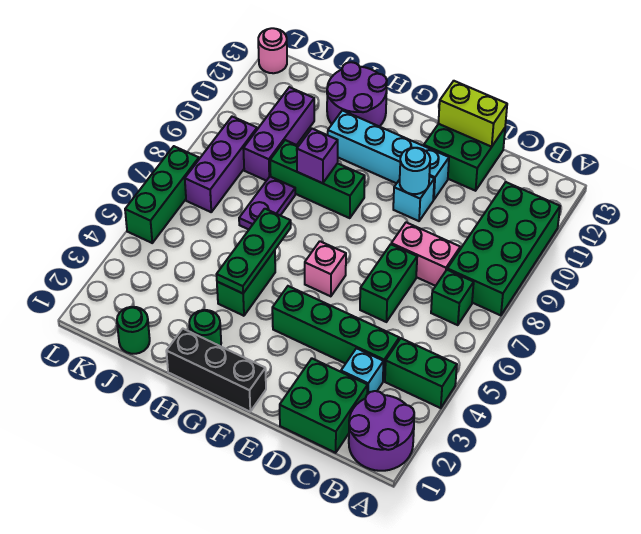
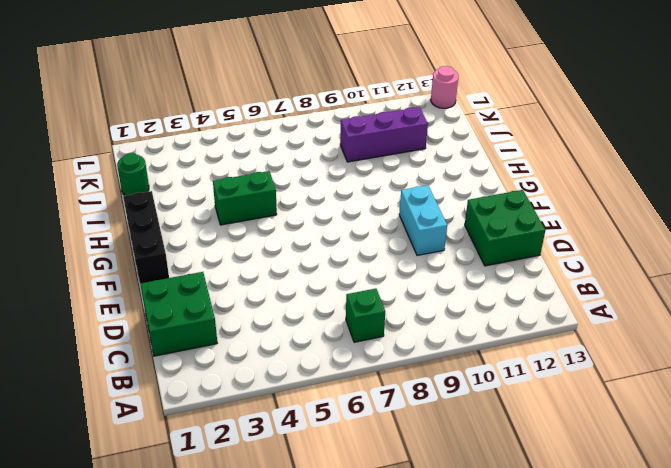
cyan brick E10:F10 level 1 -> cyan brick E10 level 1
none -> purple round brick A1:B2 level 1
none -> green brick A4:B4 level 1
none -> green brick A8:B11 level 1

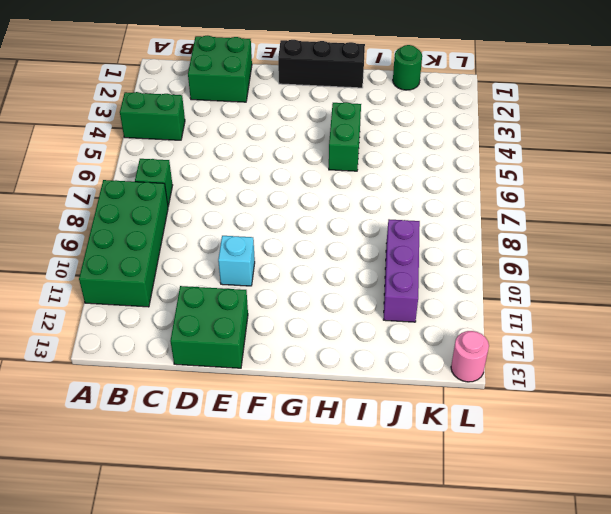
none -> purple round brick A1:B2 level 1
none -> cyan brick C3 level 1
none -> green brick C4:F4 level 1

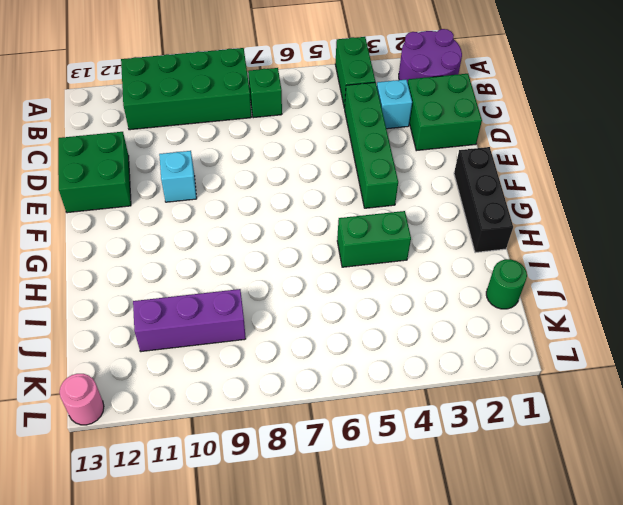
none -> pink brick C8:D8 level 1
none -> green brick D6:D7 level 1
none -> cyan brick E11:H11 level 1

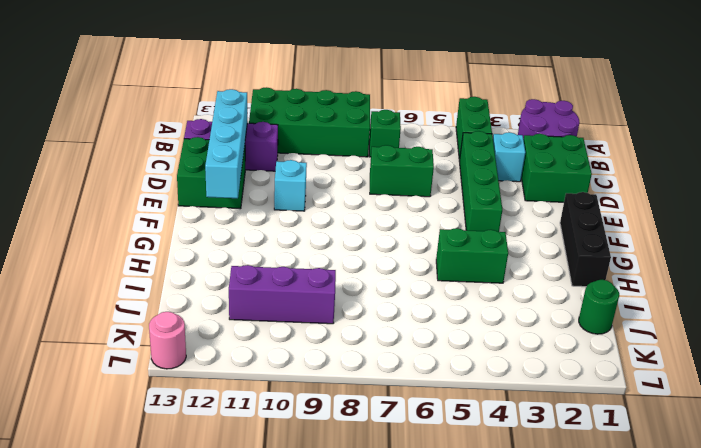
purple brick C11:C13 level 1 -> purple brick K7:K9 level 1
cyan brick C12:F12 level 2 -> cyan brick E11:H11 level 1
none -> pink brick C8:D8 level 1
none -> pink brick F6 level 1
none -> green brick G9:I9 level 1

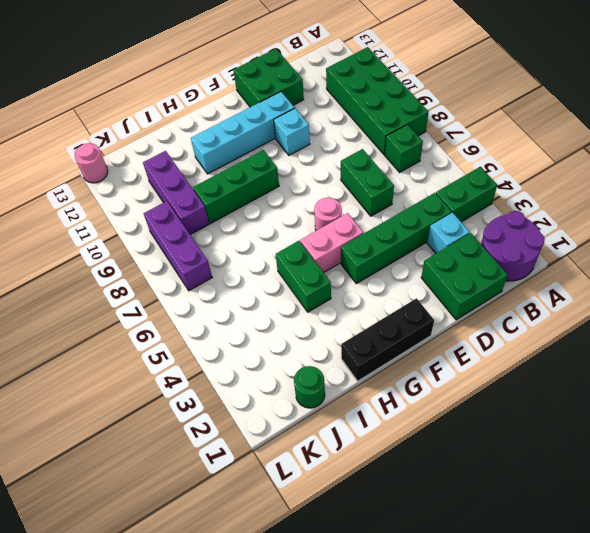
pink brick F5:G5 level 1 -> pink brick C8:D8 level 1
pink round brick F6 level 1 -> pink brick F6 level 1
none -> green round brick H2 level 1
none -> purple round brick H12:I13 level 1
none -> purple plate I7:I8 level 1

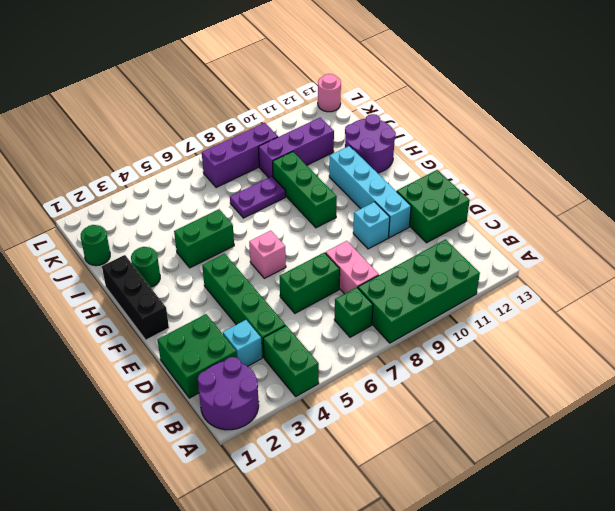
none -> green brick L5:L7 level 1
none -> lime brick D13:E13 level 2
none -> cyan round brick E10 level 2

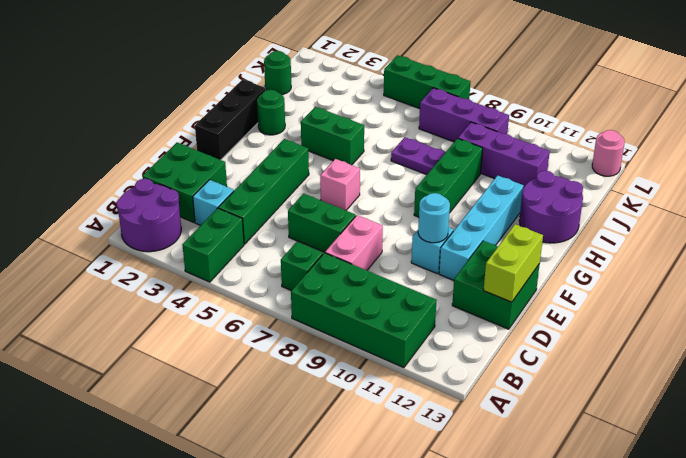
none -> green plate H4:H6 level 2
none -> purple brick H9 level 2

